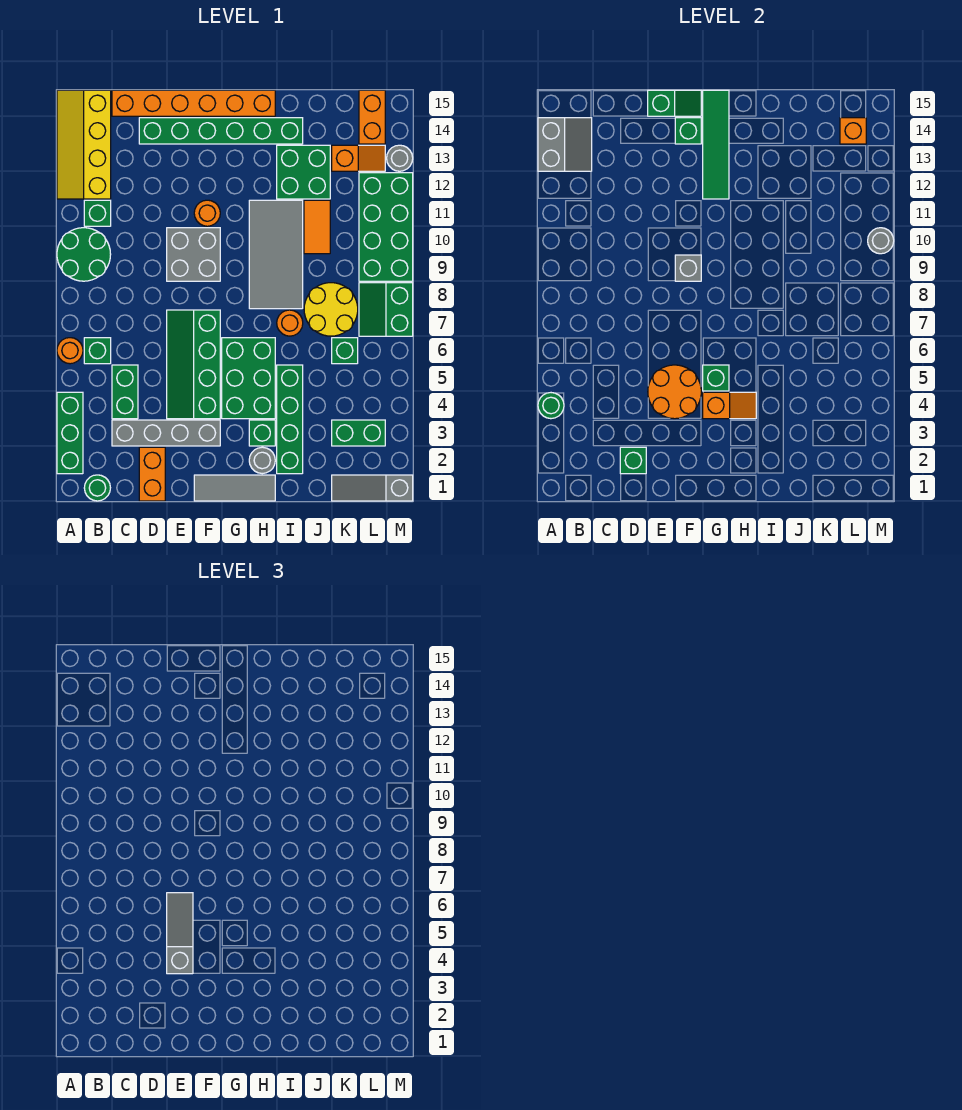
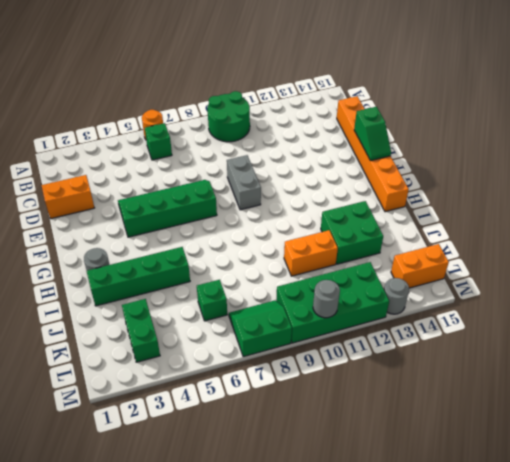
grey brick E9:F9 level 1 -> grey brick E9:F10 level 1
orange brick J10:J11 level 1 -> orange tile J10:J11 level 1
none -> green brick A2:A4 level 1
none -> yellow slope A12:B15 level 1 top B
none -> green round brick B1 level 1
none -> green brick B11 level 1

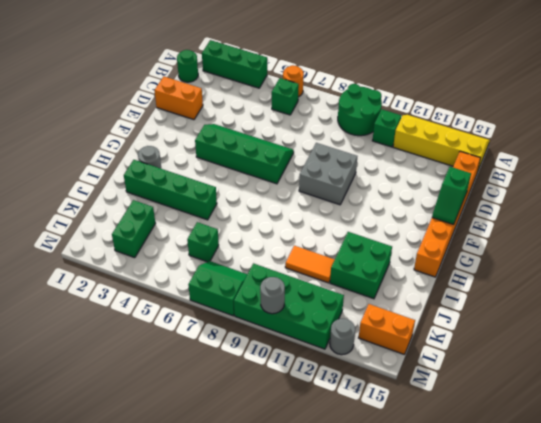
none -> grey brick C3:F3 level 1
none -> green brick C4:C5 level 1
none -> green brick D14:I14 level 1
none -> grey tile F1:H1 level 1

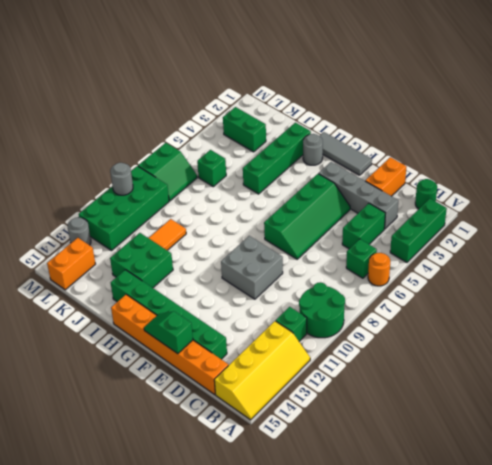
none -> orange round brick F11 level 1
none -> green brick G4:H6 level 1
none -> green brick H3 level 1
none -> grey tile H8:I11 level 1

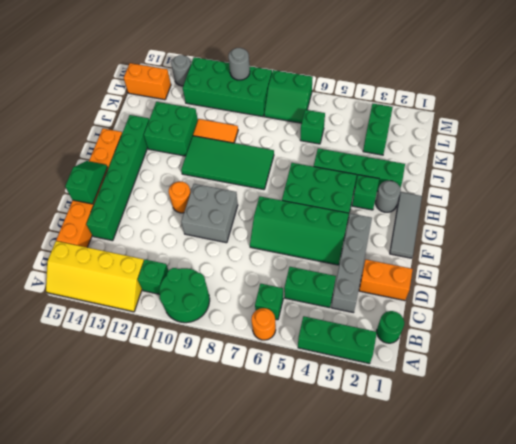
green tile H8:I11 level 1 -> grey tile H8:I11 level 1
none -> orange round brick I7 level 1
none -> yellow round brick J7:K8 level 1
none -> grey slope K1:M1 level 1 top M
none -> orange slope K13:L13 level 1 top K

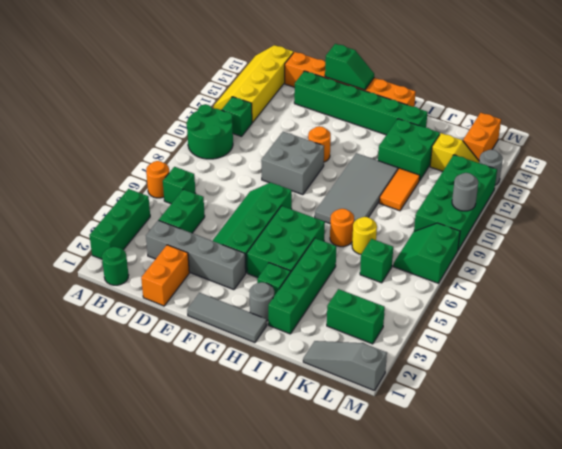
yellow round brick J7 level 1 -> yellow round brick J7:K8 level 1
yellow slope K13:L13 level 1 top K -> orange slope K13:L13 level 1 top K
none -> green round brick A4 level 2
none -> grey slope A13:B14 level 2 top A
none -> green brick D2 level 2
none -> orange round brick E4:F5 level 2

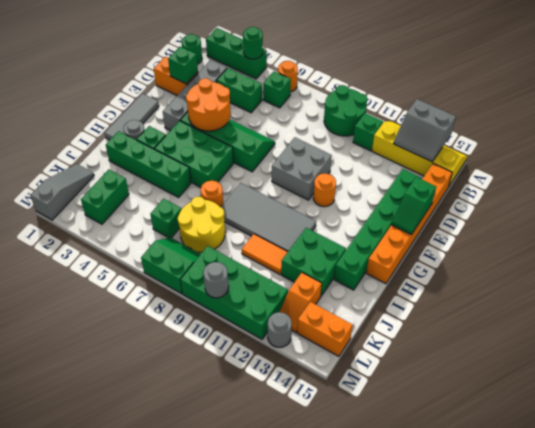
none -> grey brick F9 level 2
none -> green brick F14 level 2
none -> orange slope G4:H4 level 2 top G
none -> green brick G5 level 2

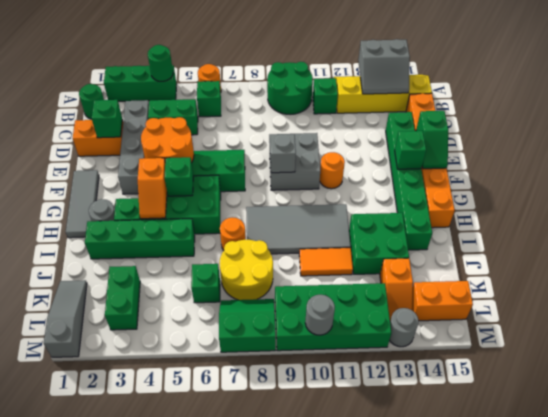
none -> green tile G12:G15 level 2
none -> orange brick L14 level 2
none -> grey slope E4:E6 level 3 top 4

